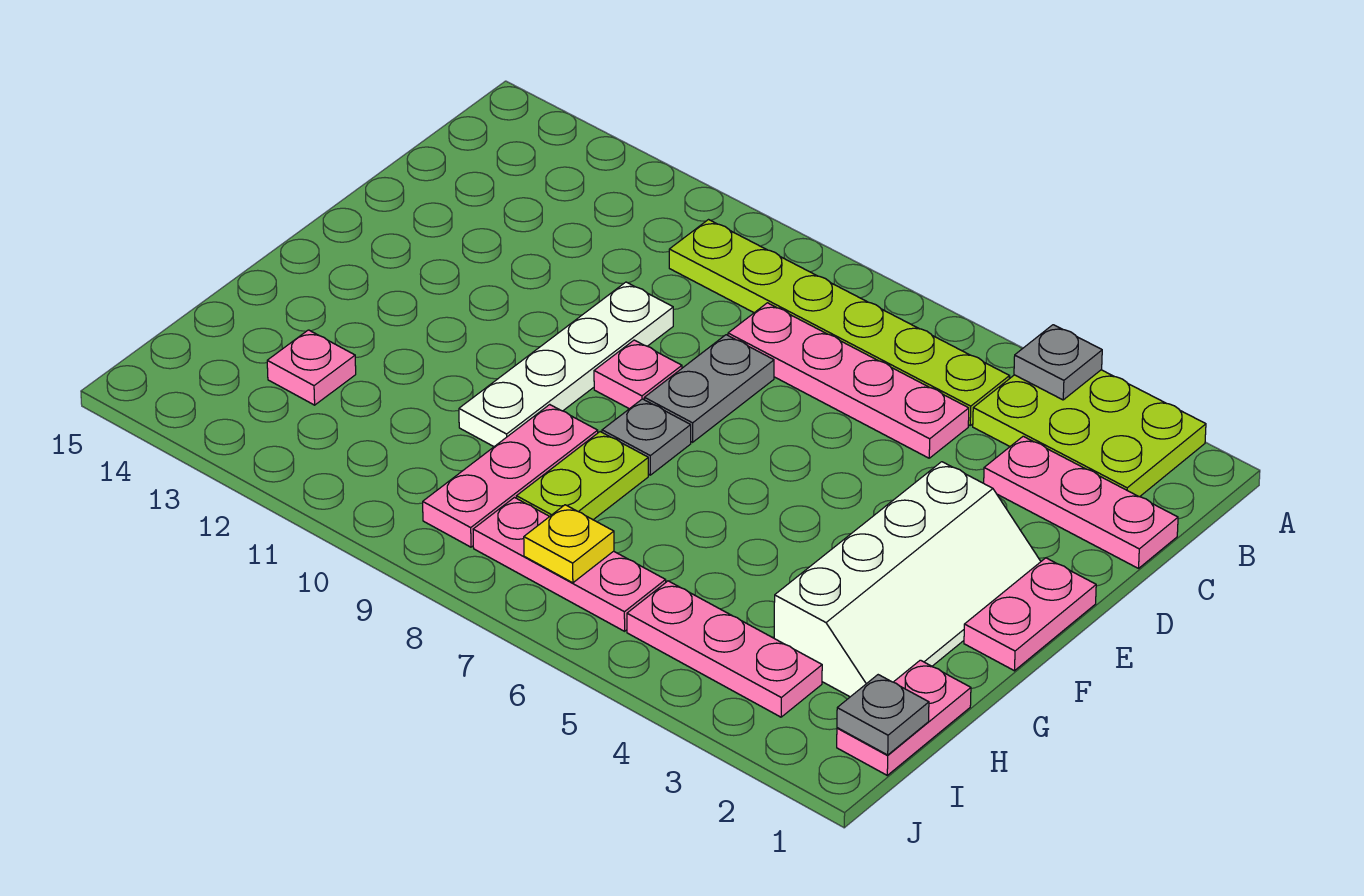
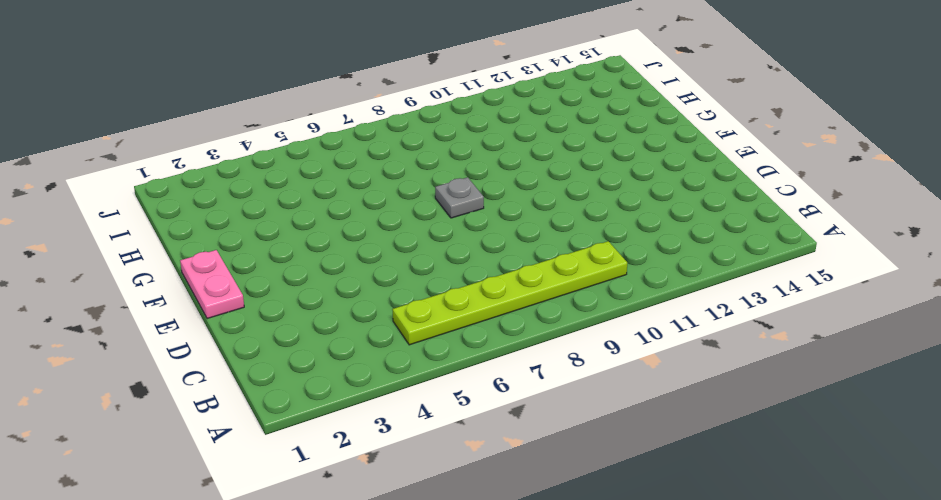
none -> lime plate A2:B4 level 1
none -> pink plate C1:C3 level 1
none -> pink plate C5:C8 level 1

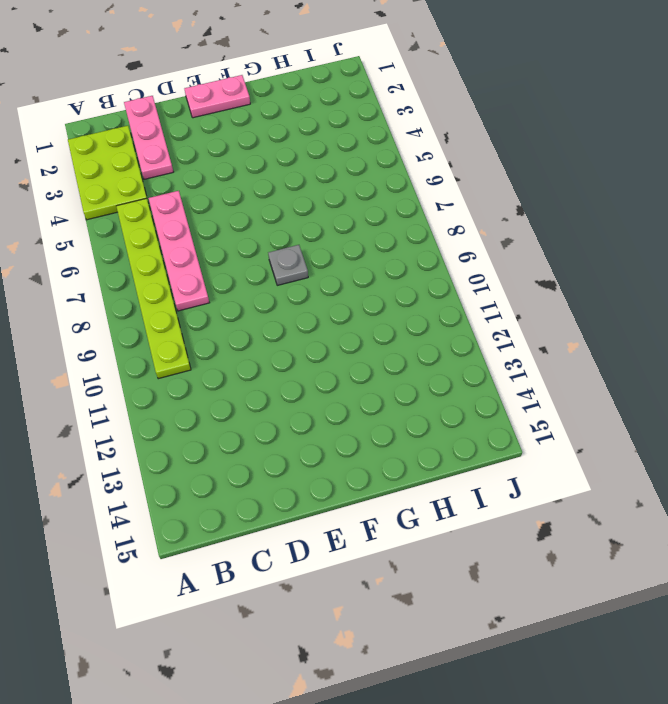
none -> grey plate D8:E8 level 1
none -> white plate D10:G10 level 1
none -> white slope E2:H3 level 1 top 3

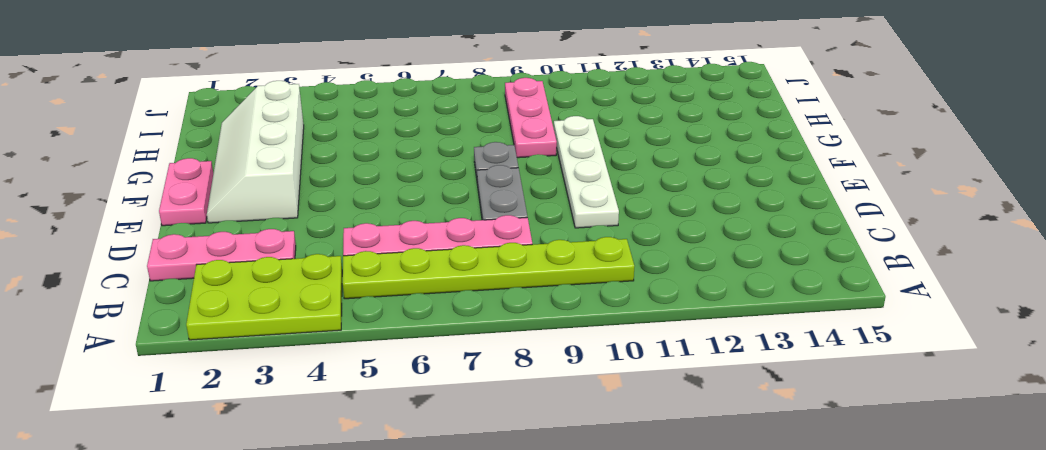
none -> pink plate E9 level 1
none -> lime plate G8:H8 level 1
none -> pink plate H1:I1 level 1

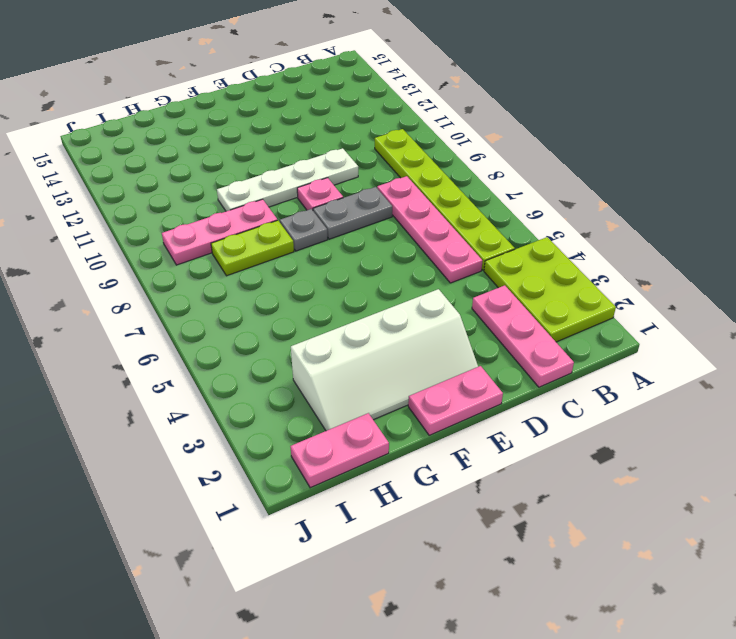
none -> pink plate H13 level 1
none -> pink plate I3:I5 level 1
none -> pink plate I6:I8 level 1

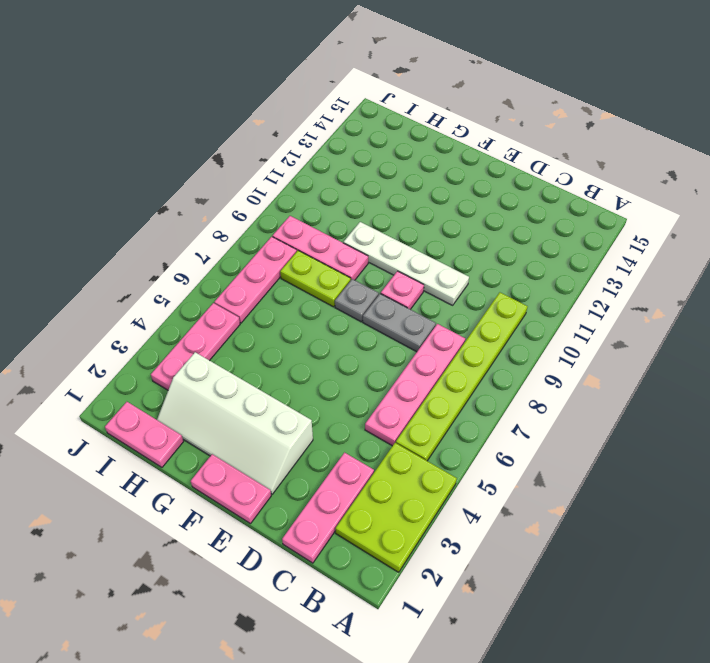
none -> pink plate H13 level 1
none -> grey plate A4 level 2
none -> grey plate I1 level 2

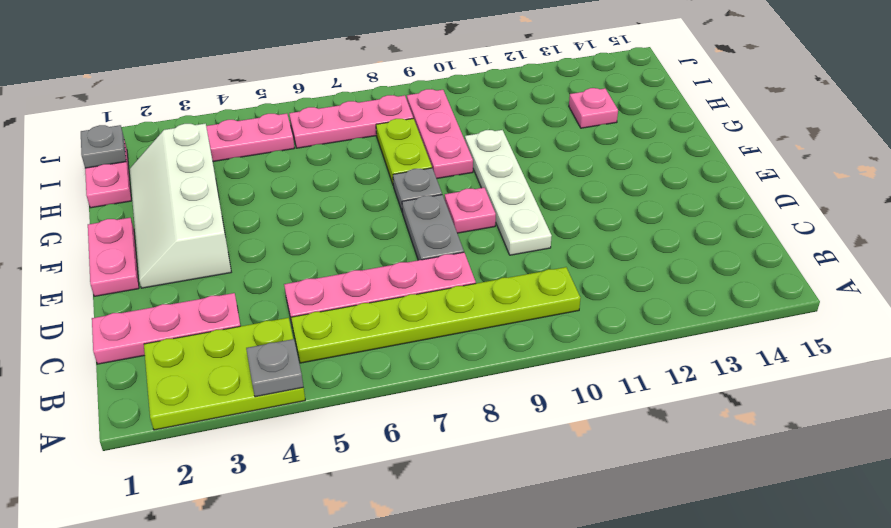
none -> yellow plate I7 level 2

